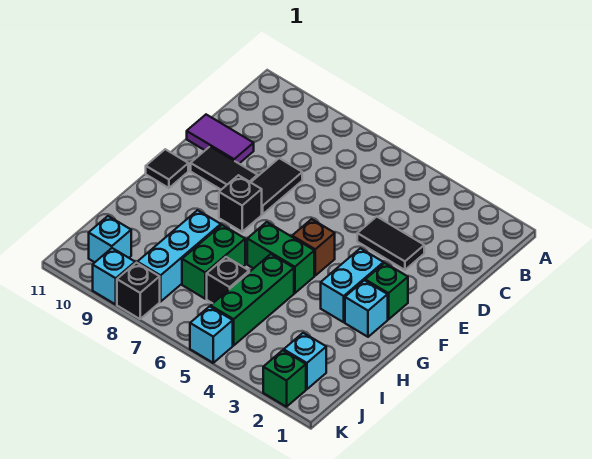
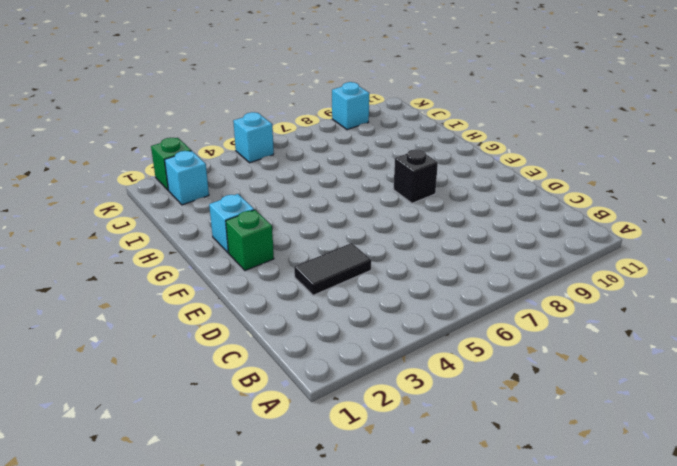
none -> black tile D8:E8 level 1
none -> purple tile D10:D11 level 1
none -> black tile E9:E10 level 1

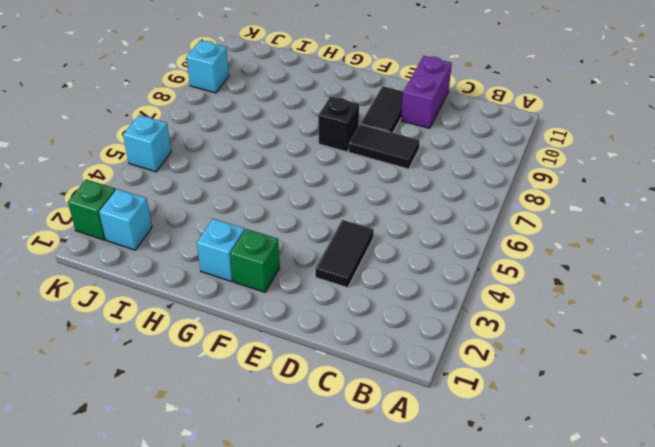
purple brick D10:D11 level 1 -> purple tile D10:D11 level 1
none -> cyan brick F3:G3 level 1
none -> brown brick F5 level 1
none -> black tile F11 level 1

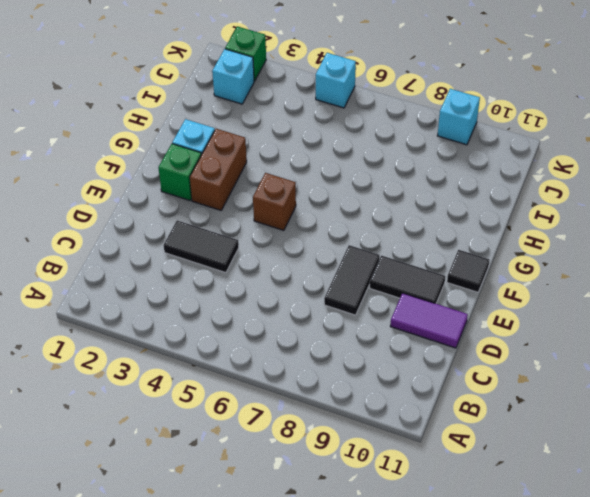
brown brick F3:G3 level 1 -> cyan brick F3:G3 level 1
none -> black brick F8 level 1
none -> green brick G5:G6 level 1
none -> green brick H5:J5 level 1

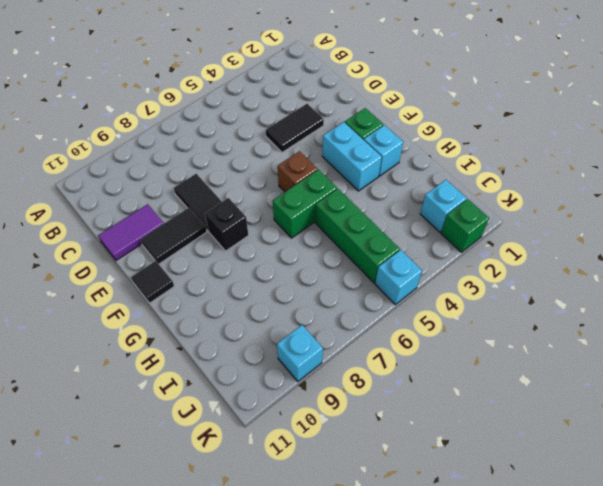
none -> green brick H7:I7 level 1
none -> cyan brick H8:J8 level 1
none -> black brick I6 level 1

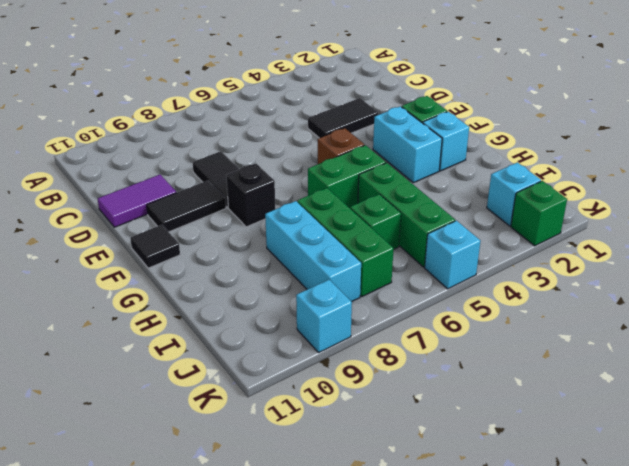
green brick H7:J7 level 1 -> green brick H7:I7 level 1
green brick I6 level 1 -> black brick I6 level 1
none -> cyan brick J10 level 1
none -> black brick K8 level 1

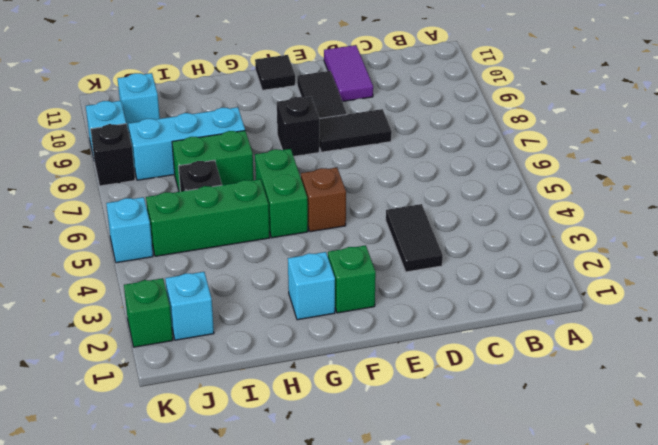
none -> cyan brick F3:G3 level 1

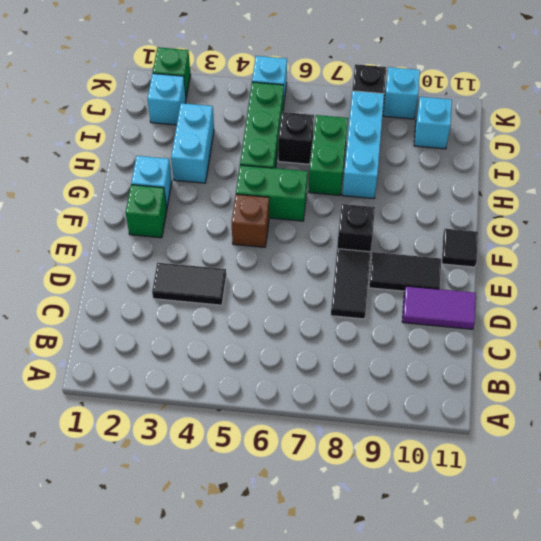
cyan brick H3:I3 level 1 -> cyan brick F3:G3 level 1

